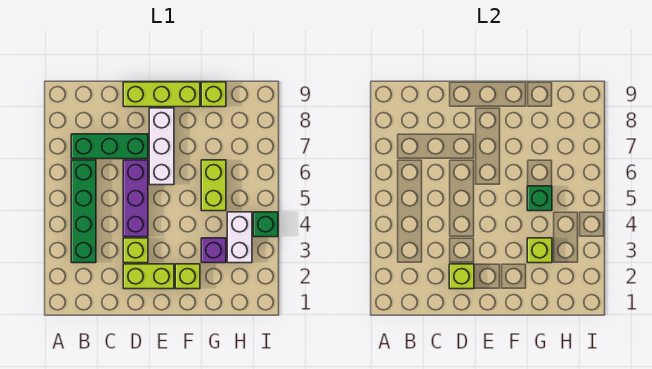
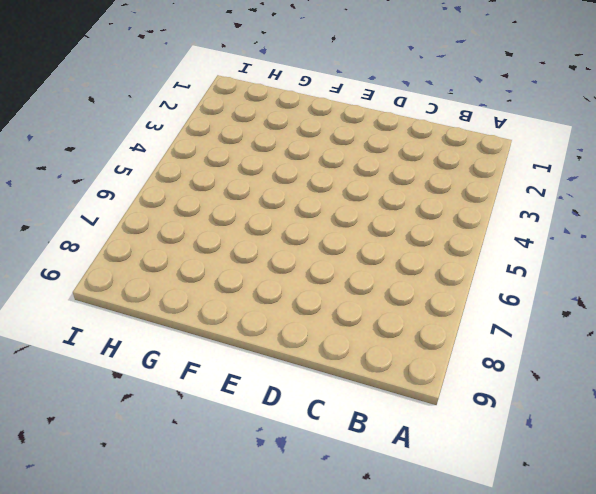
none -> green brick B3:B6 level 1
none -> green brick B7:D7 level 1
none -> lime brick D2:E2 level 1

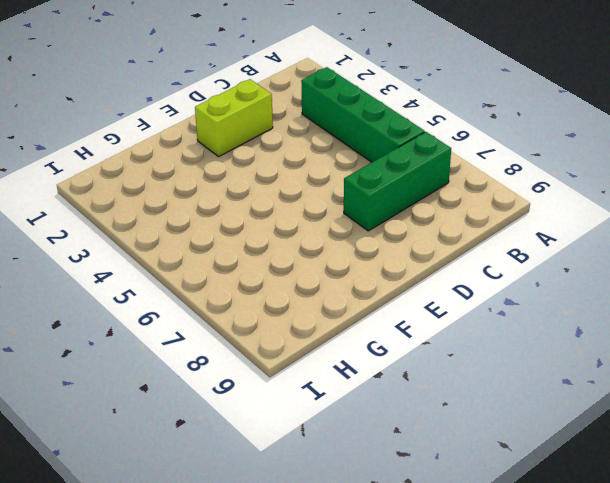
none -> lime brick D3 level 1
none -> purple brick D4:D6 level 1
none -> lime brick D9:F9 level 1

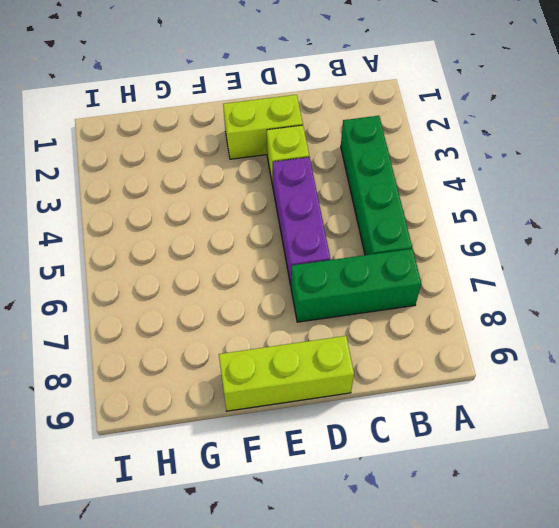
none -> white brick E6:E8 level 1
none -> lime brick F2 level 1
none -> purple brick G3 level 1

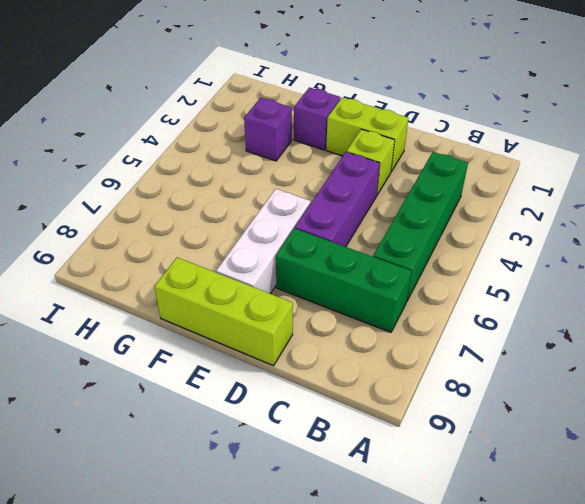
purple brick F2 level 1 -> lime brick F2 level 1
none -> lime brick G5:G6 level 1
none -> lime brick G9 level 1
none -> white brick H3:H4 level 1

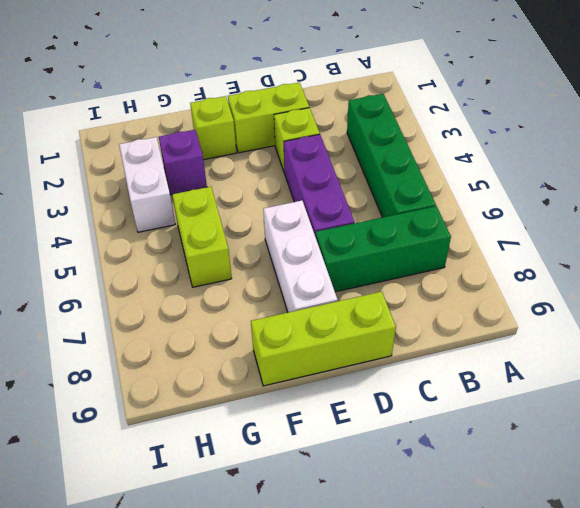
none -> lime brick G9 level 1
none -> green brick I4 level 1
none -> lime brick D2 level 2

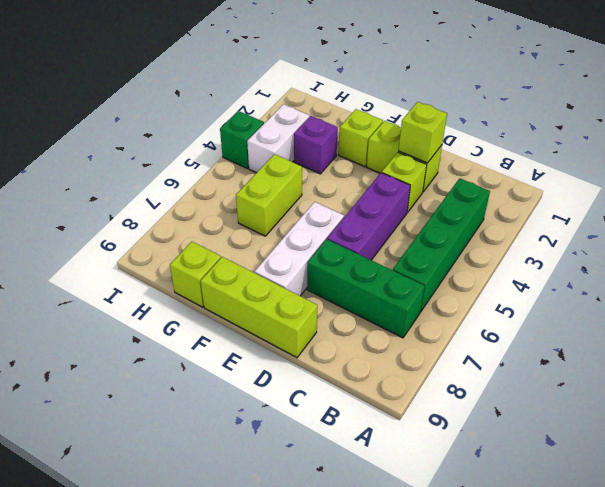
none -> lime brick G3 level 2
none -> green brick G5 level 2

